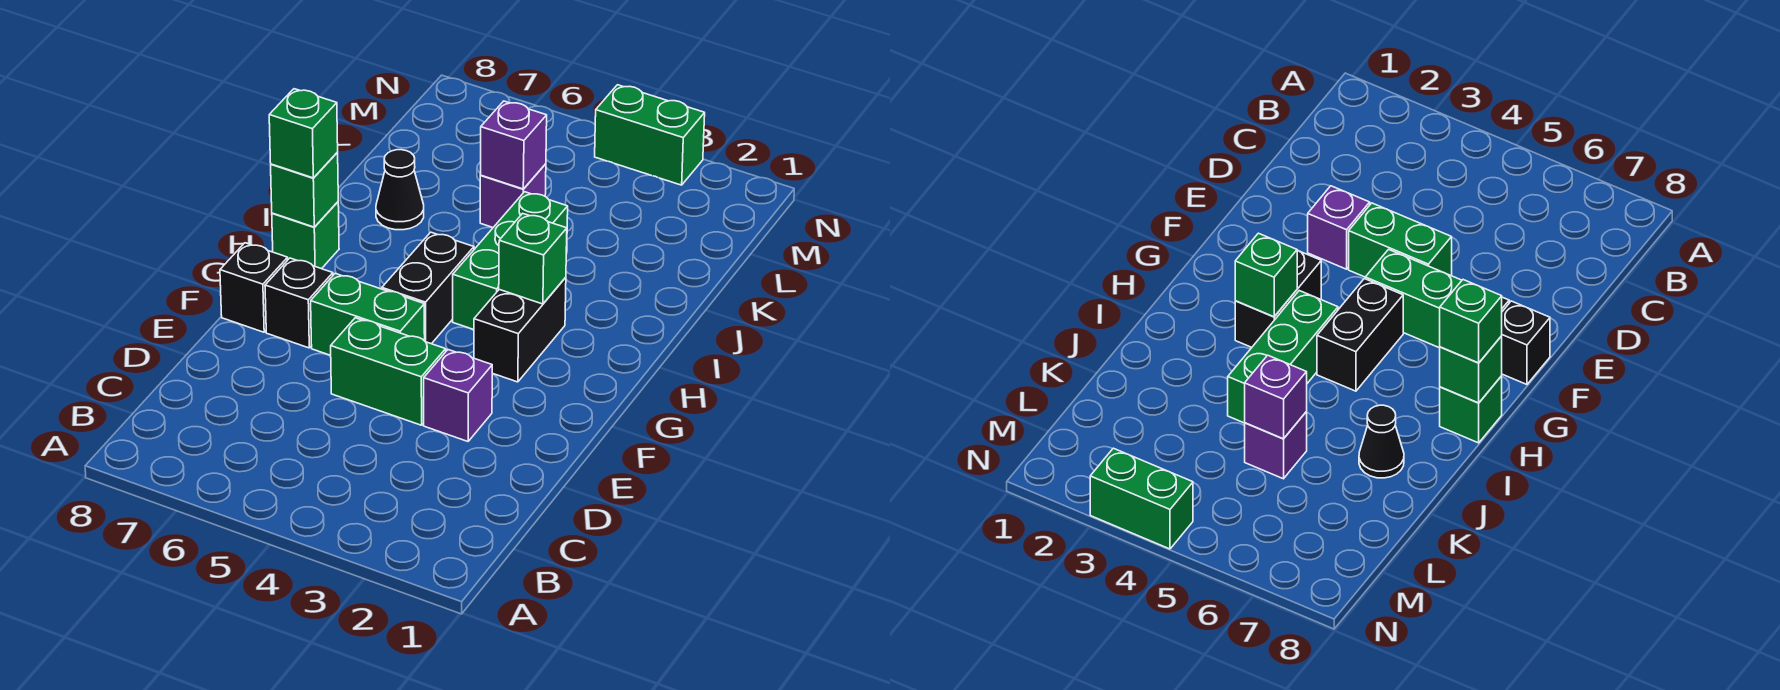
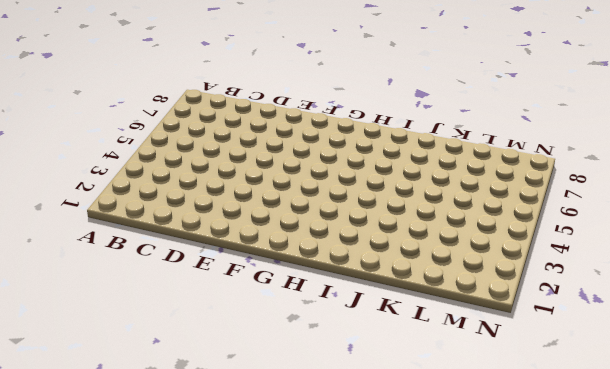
none -> purple brick E3 level 1
none -> green brick E4:E5 level 1
none -> green brick F5:F6 level 1

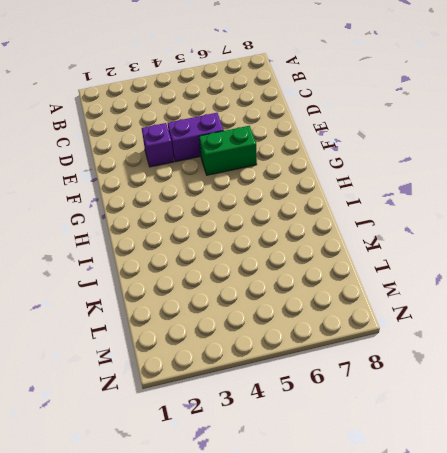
purple brick E4:E5 level 1 -> green brick E4:E5 level 1
none -> black brick F7 level 1
none -> black brick F8 level 1
none -> black brick G3:H3 level 1

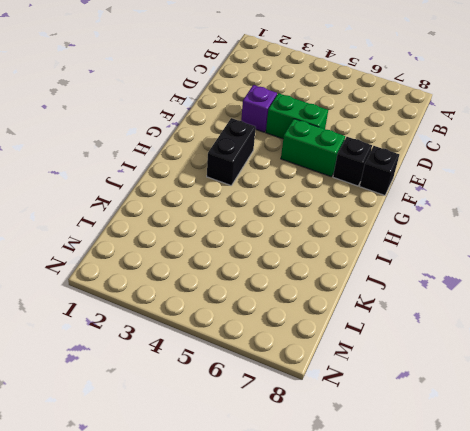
none -> black brick G5:H5 level 1
none -> green brick H4:J4 level 1
none -> green brick H8 level 1

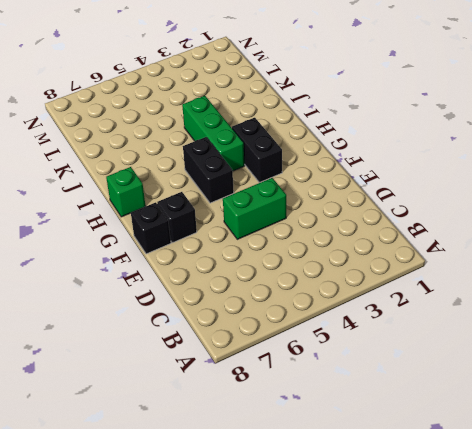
none -> purple brick E3 level 1
none -> green brick F5:F6 level 1
none -> black cone J7 level 1

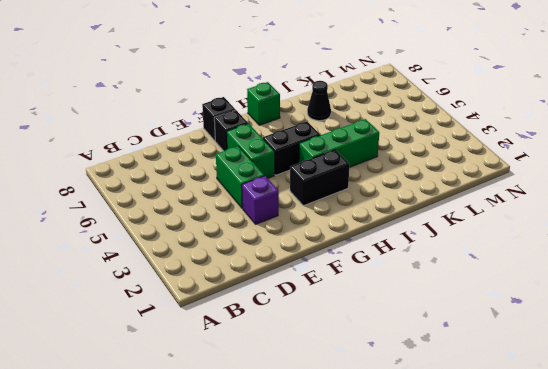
none -> purple brick K5 level 1
none -> green brick N3:N4 level 1
none -> green brick H3 level 2

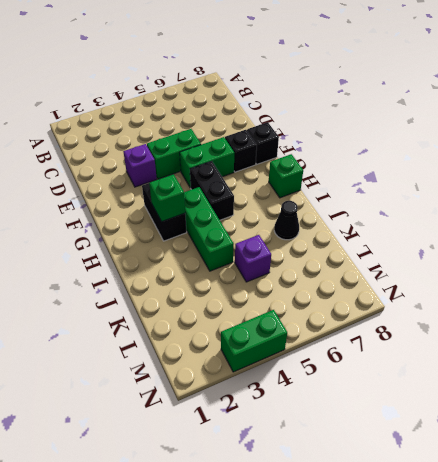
none -> green brick H8 level 2
none -> purple brick K5 level 2
none -> green brick H8 level 3

